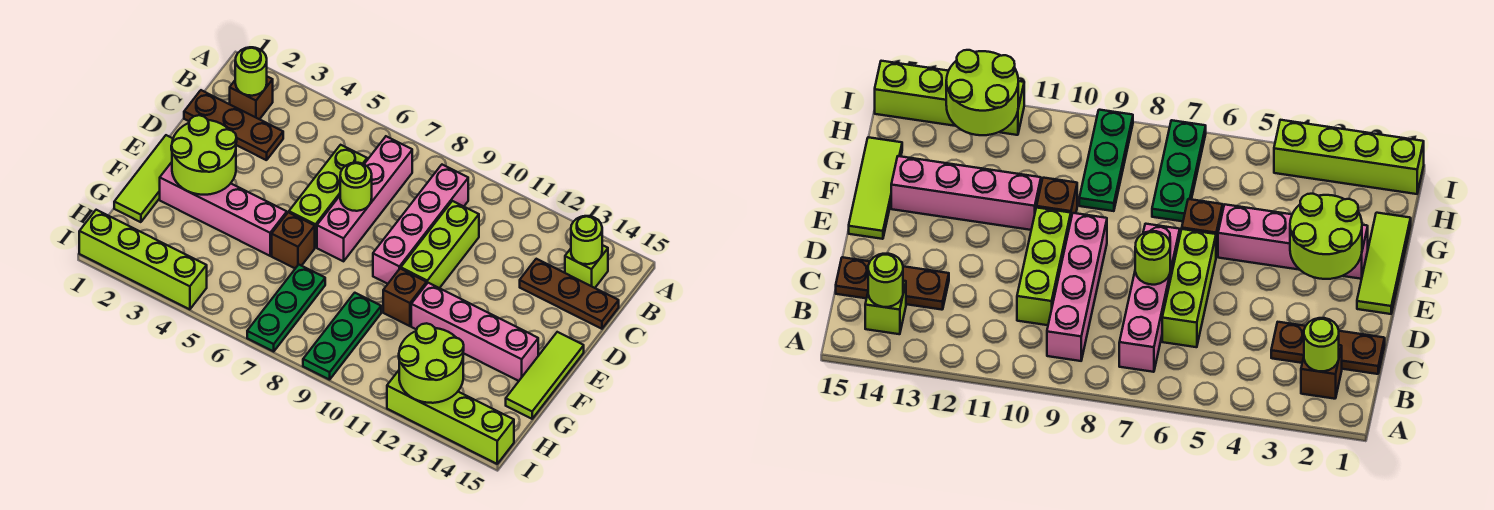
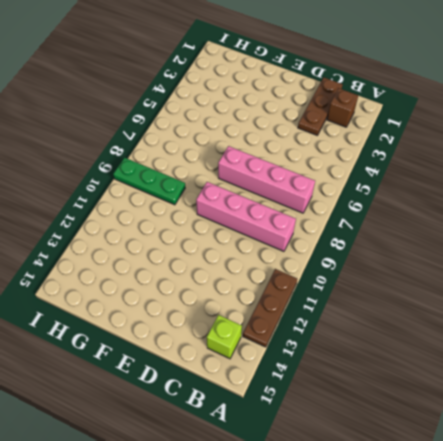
brown plate A11:A13 level 1 -> brown plate C13:C15 level 1
none -> lime brick C6:E6 level 1
none -> lime brick C10:E10 level 1
none -> lime tile E1:G1 level 1

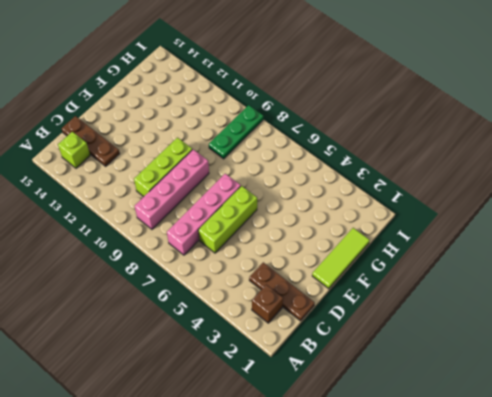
none -> lime tile E15:G15 level 1
none -> pink brick F2:F5 level 1
none -> brown brick F6 level 1

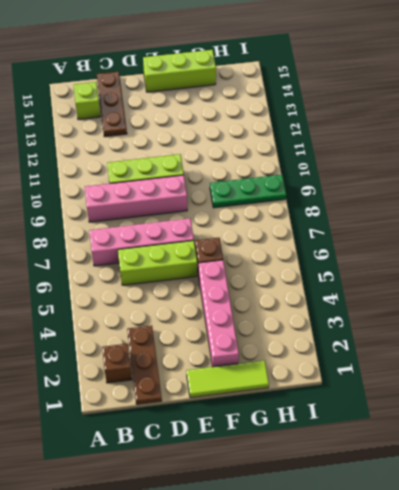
lime brick E15:G15 level 1 -> lime tile E15:G15 level 1
none -> brown brick F10 level 1
none -> pink brick F11:F14 level 1
none -> green plate G7:I7 level 1

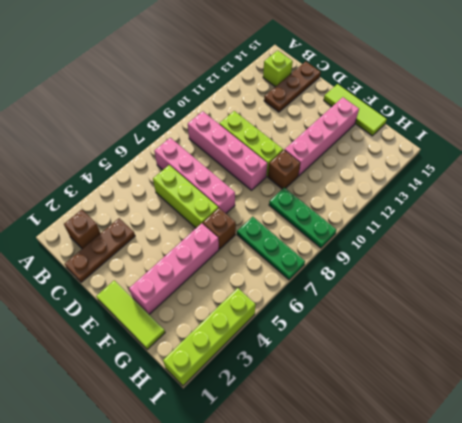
none -> lime brick I12:I15 level 1
none -> lime round brick B2 level 2
none -> lime round brick B14 level 2

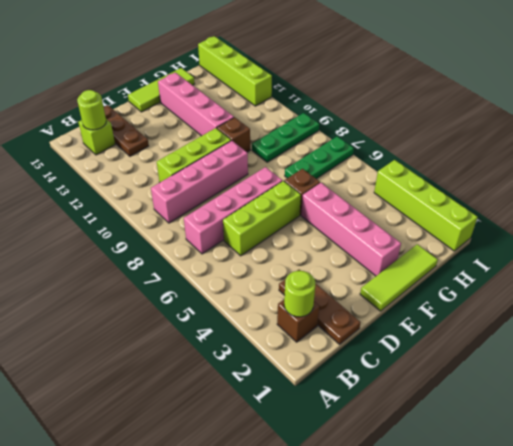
none -> lime round brick D7 level 2
none -> lime round brick E2:F3 level 2
none -> lime round brick H12:I13 level 2

